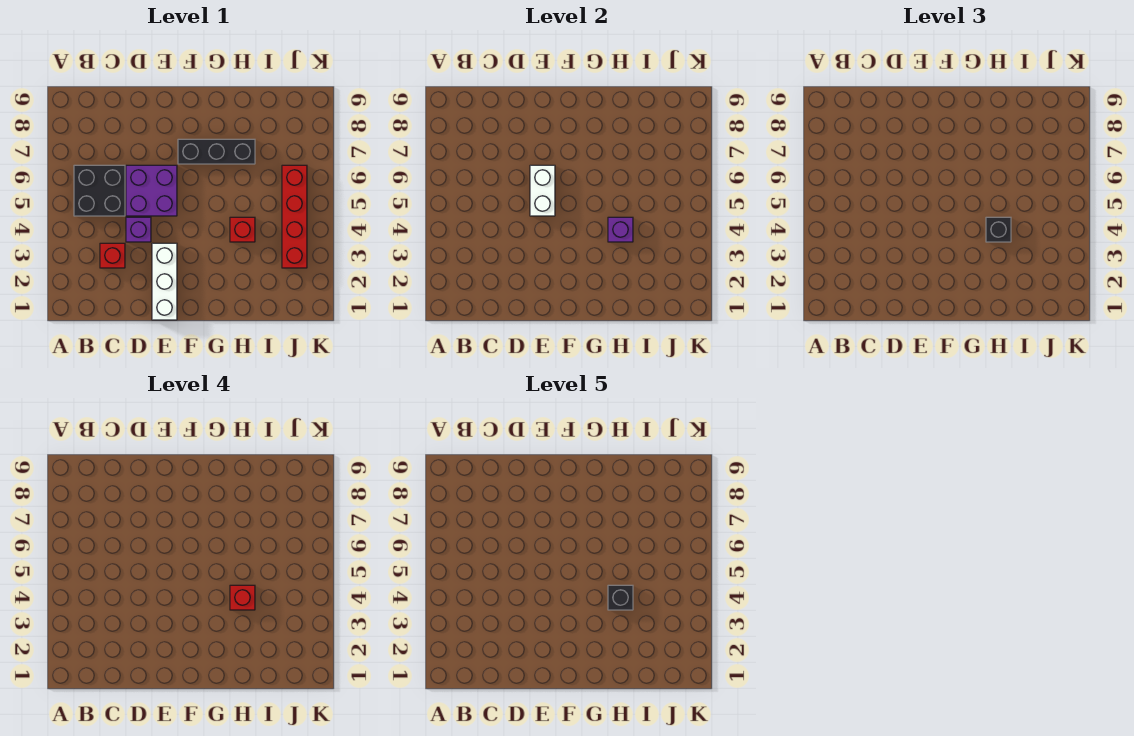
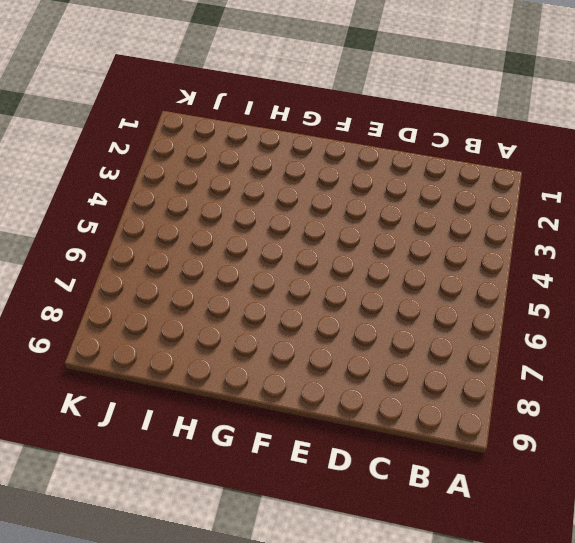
none -> black brick B5:C6 level 1
none -> red brick C3 level 1
none -> purple brick D4 level 1

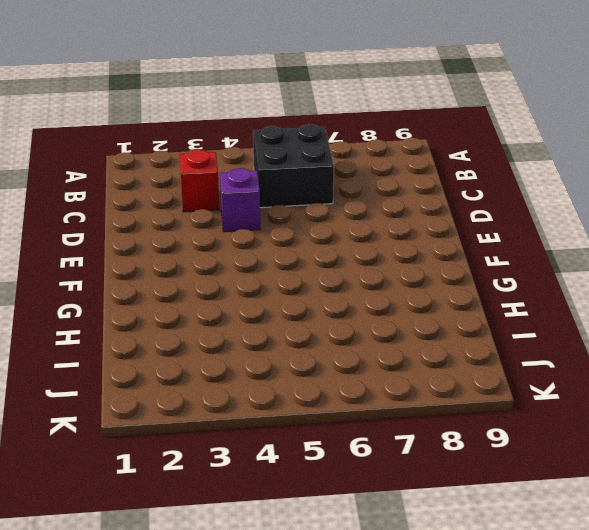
none -> purple brick D5:E6 level 1
none -> white brick E1:E3 level 1
none -> black brick F7:H7 level 1

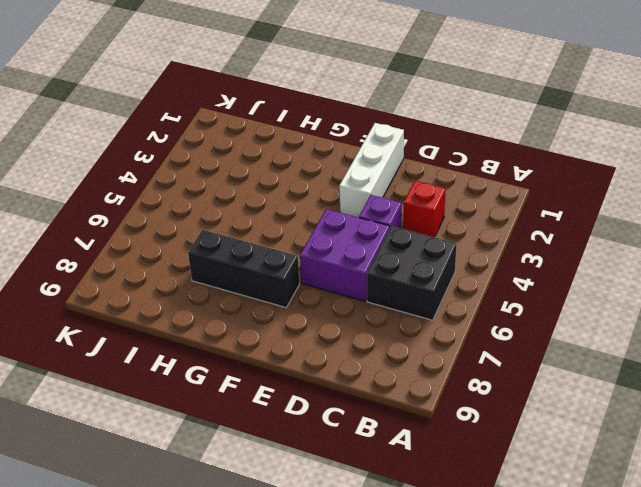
none -> red brick H4 level 1
none -> red brick J3:J6 level 1
none -> white brick E5:E6 level 2

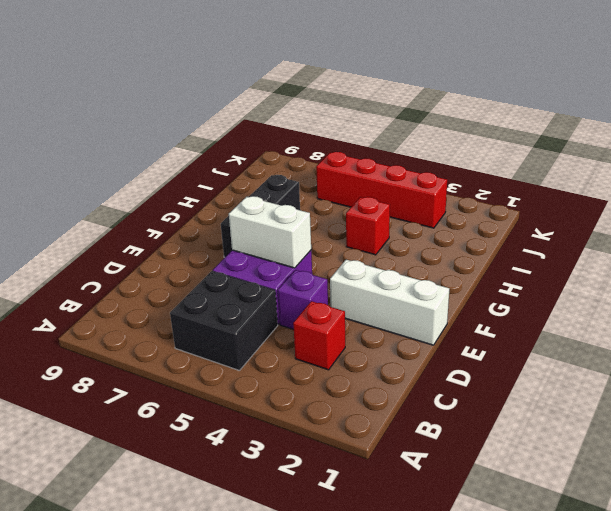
none -> purple brick H4 level 2
none -> black brick H4 level 3
none -> red brick H4 level 4

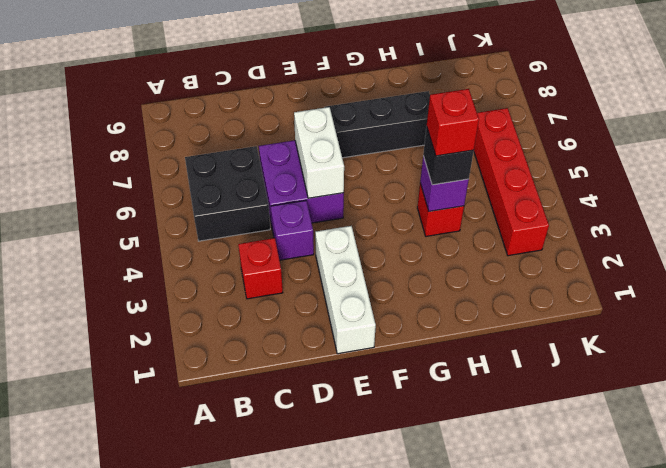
none -> black brick H4 level 5

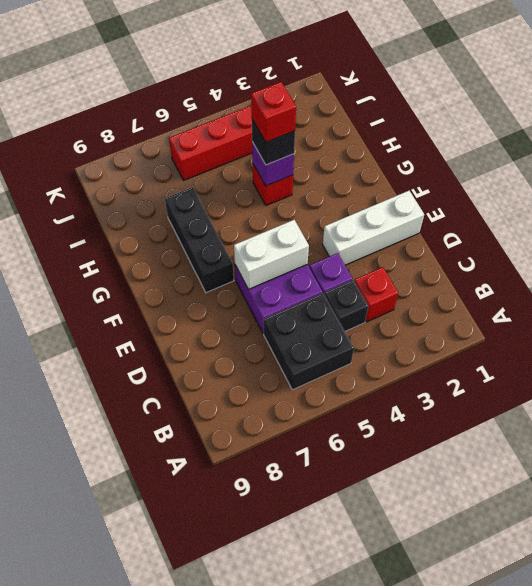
black brick C4 level 1 -> black brick H4 level 5

